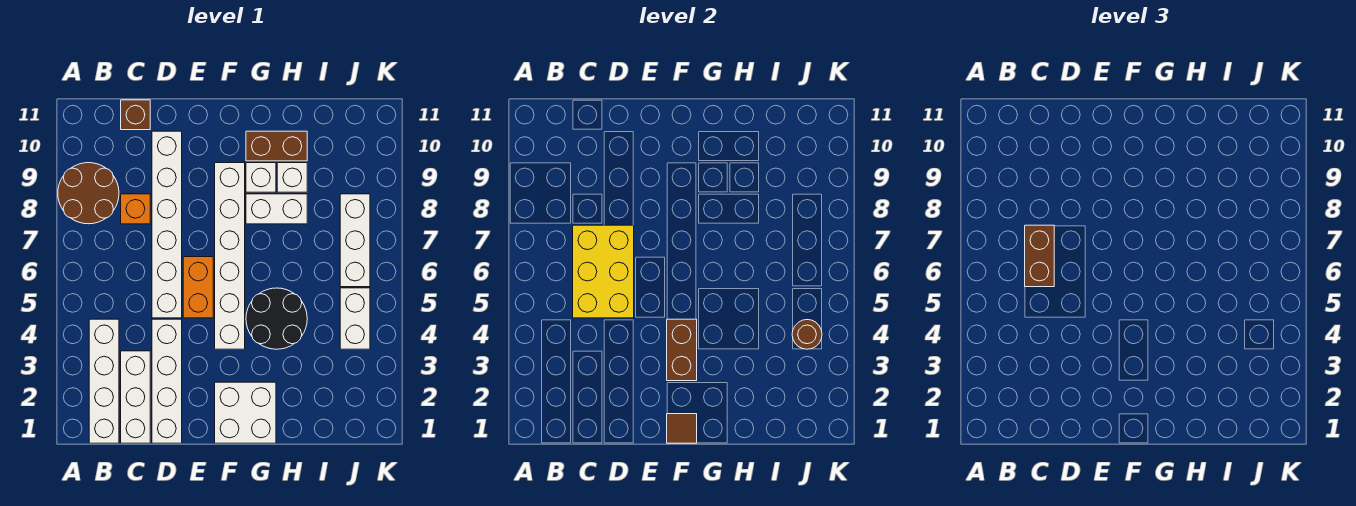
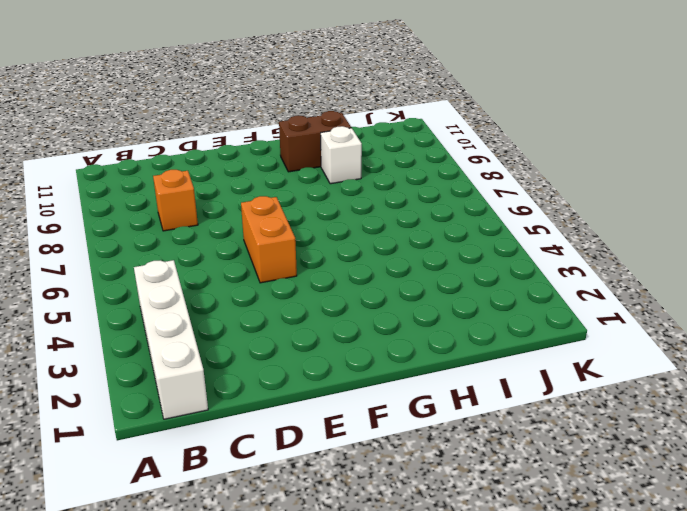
none -> brown round brick A8:B9 level 1
none -> white brick C1:C3 level 1
none -> brown brick C11 level 1

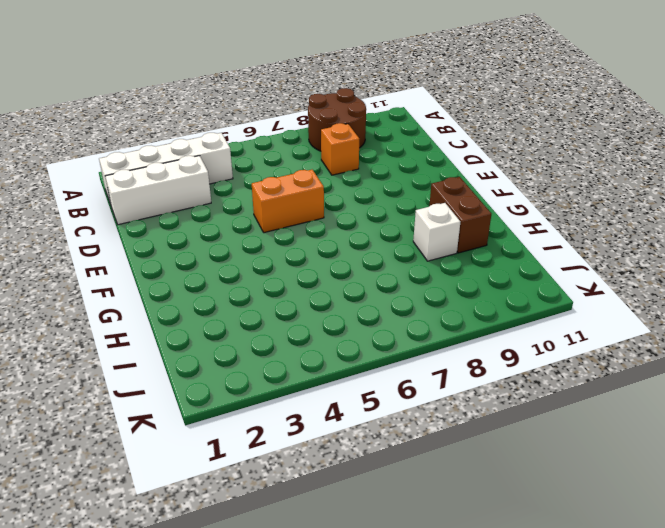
none -> brown brick C11 level 1
none -> white brick D1:D4 level 1
none -> white brick D5:D10 level 1

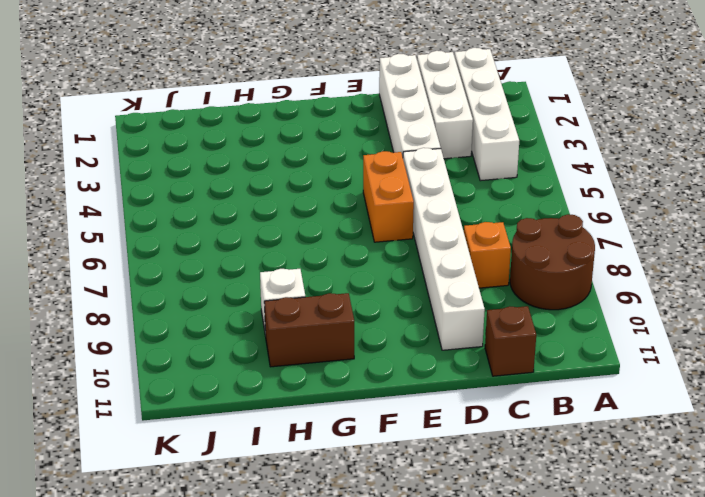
none -> white brick F1:G2 level 1
none -> white brick F4:F9 level 1
none -> black round brick G4:H5 level 1

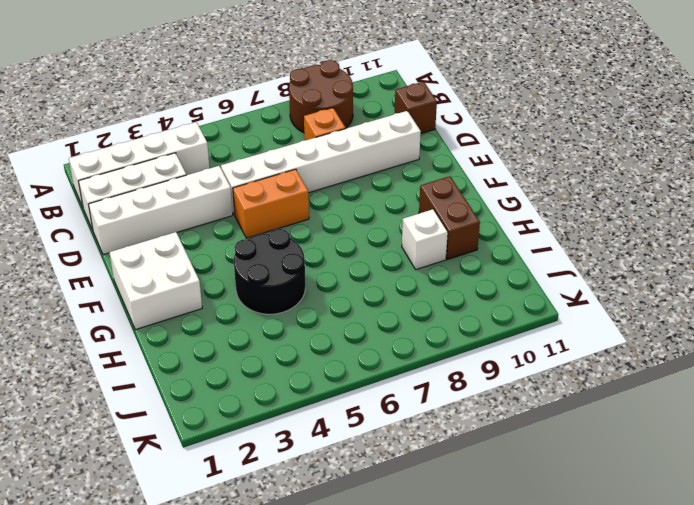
none -> white brick F4:F9 level 1
none -> white brick G8:H8 level 1
none -> white brick G9 level 1

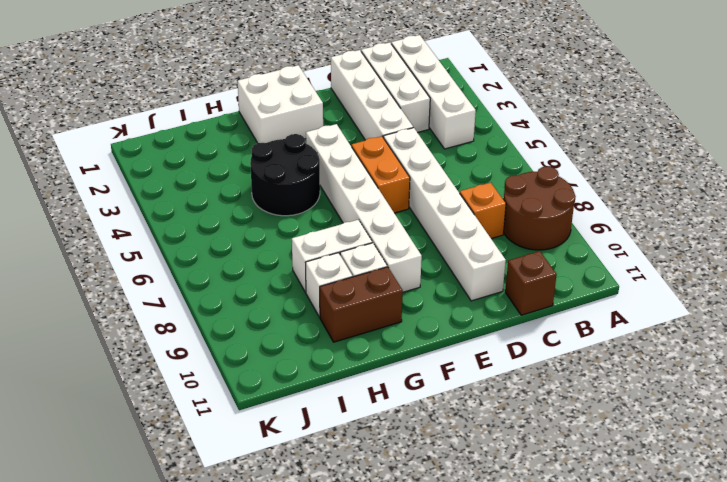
none -> white brick J4:J5 level 1
none -> white brick J6:J8 level 1
none -> yellow brick C5:D7 level 2

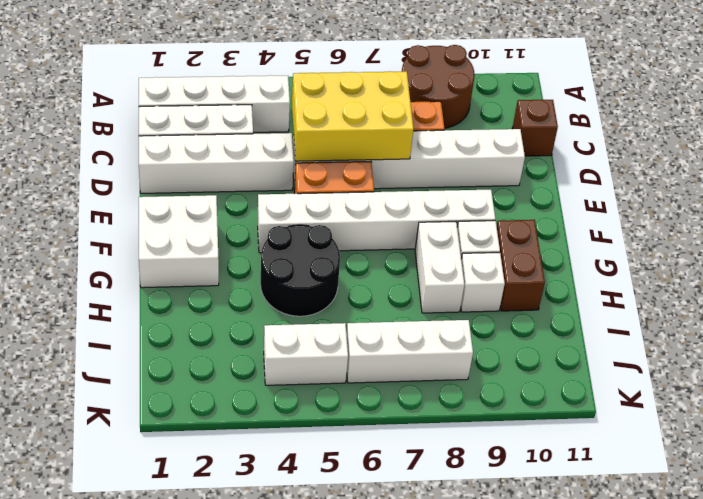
none -> brown tile F1 level 2
none -> brown brick F3:F4 level 2
none -> brown round brick J4 level 2

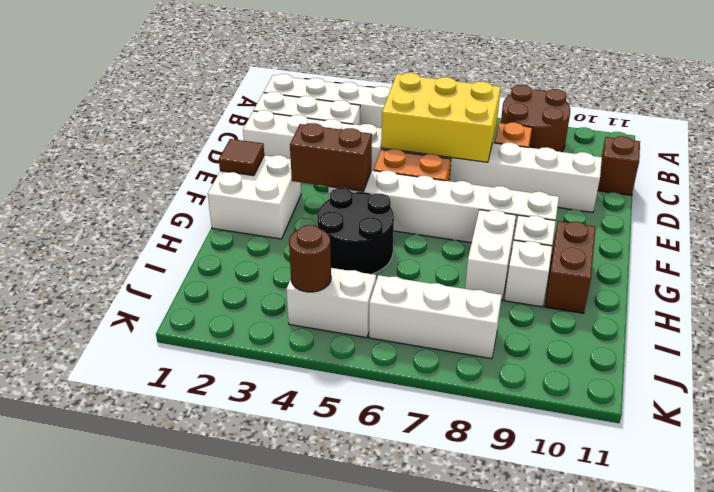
none -> brown brick C6:C7 level 3

